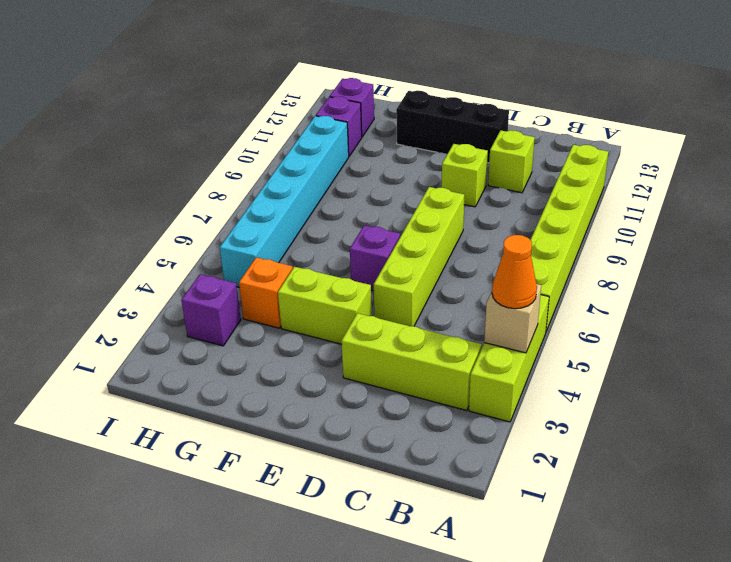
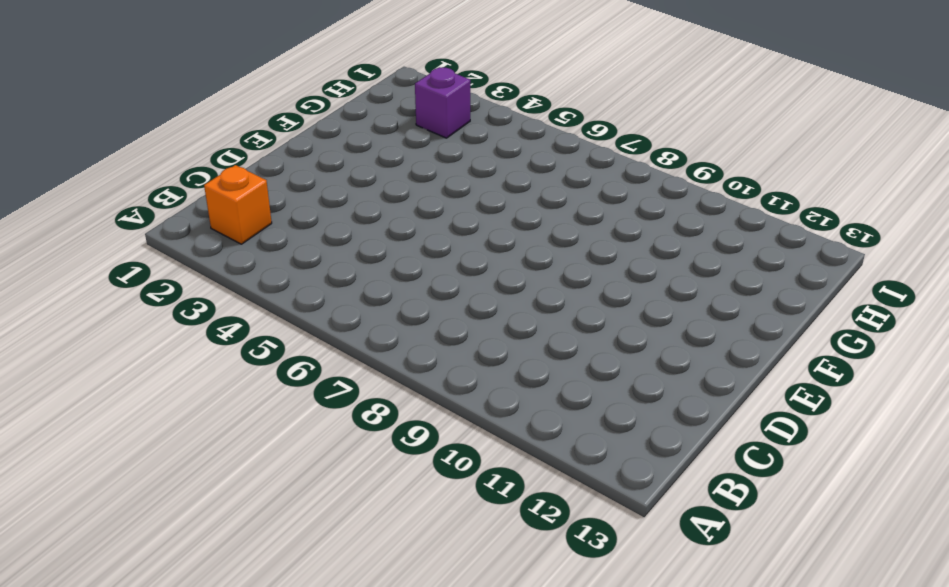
orange brick B2 level 1 -> orange brick G4 level 1
none -> lime brick A3:A5 level 1
none -> lime brick A6:A11 level 1
none -> lime brick B3:D3 level 1

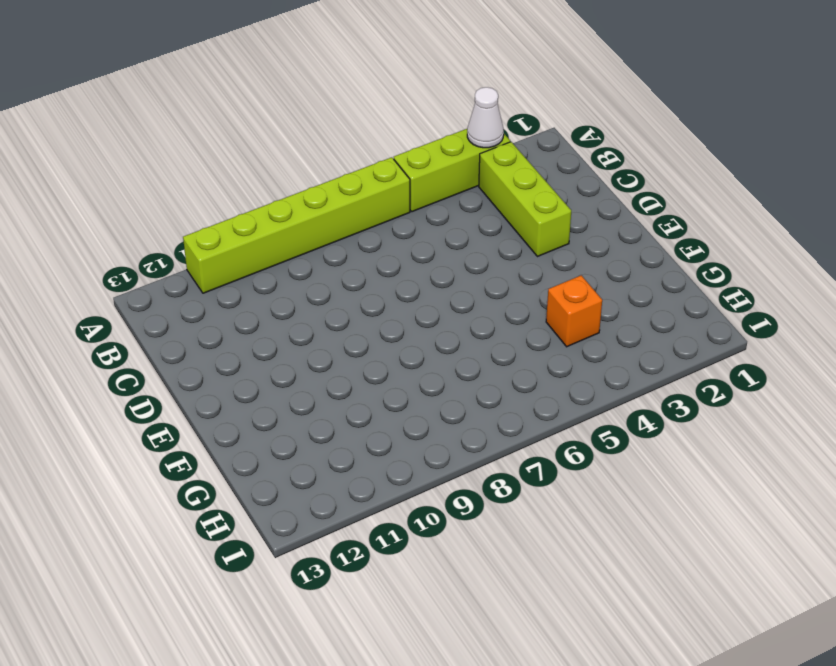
white cone A3 level 2 -> none
none -> lime brick C11 level 1
none -> lime brick D5:D8 level 1
none -> lime brick D10 level 1

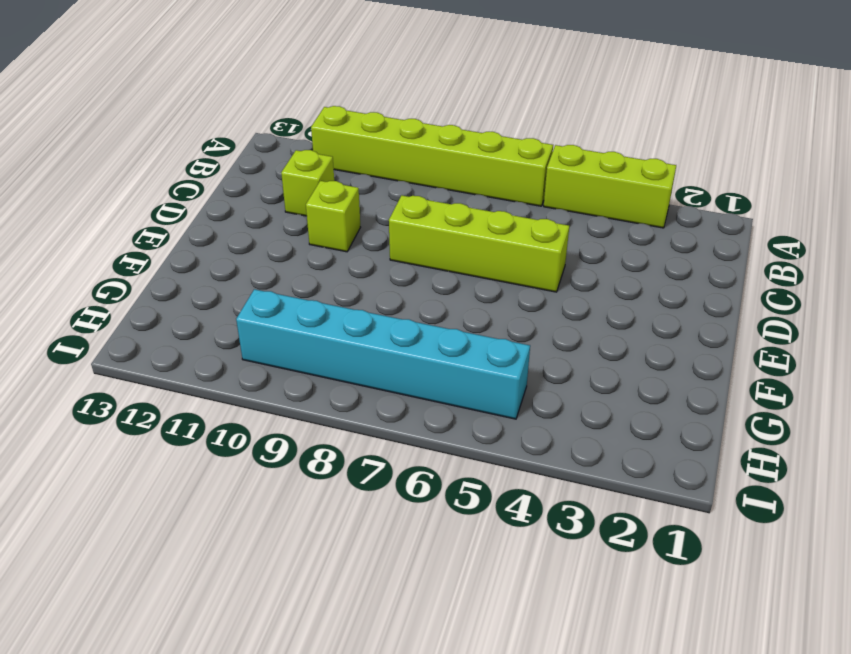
none -> lime brick B3:D3 level 1
none -> black brick D12:F12 level 1
none -> lime brick E4:F4 level 1

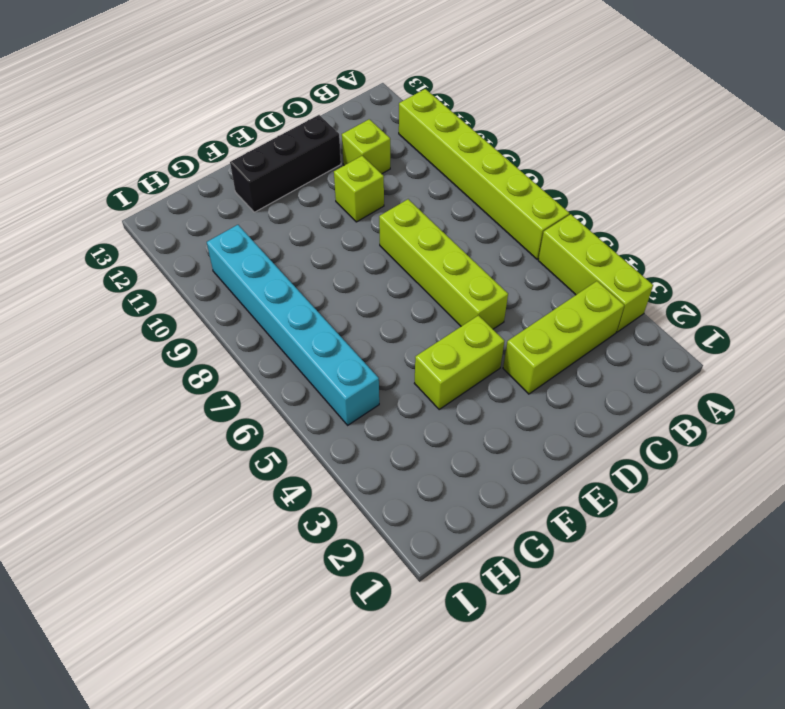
none -> purple brick E6 level 1
none -> orange brick G4 level 1
none -> purple brick H3 level 1

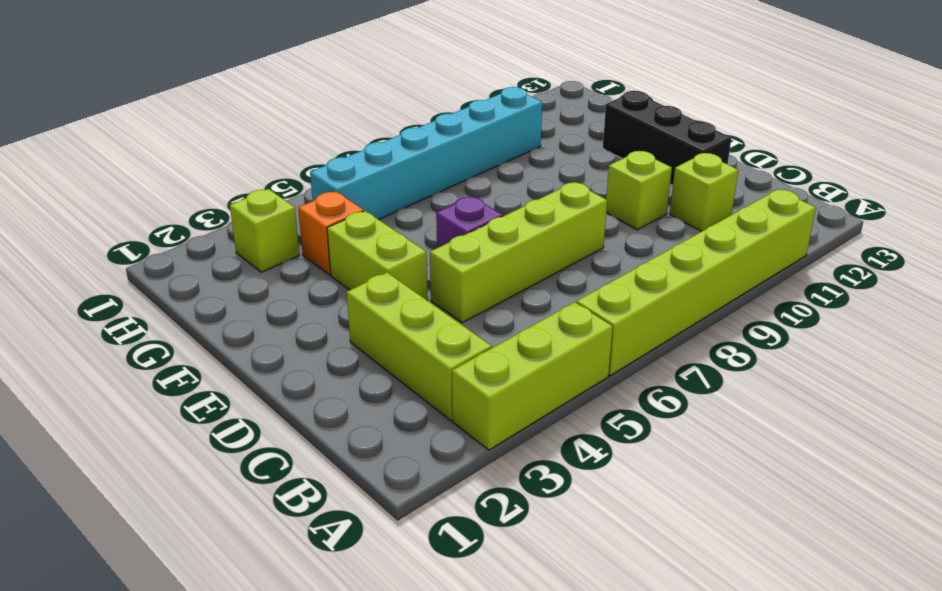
lime brick H3 level 1 -> purple brick H3 level 1
none -> purple brick H11 level 1
none -> purple brick H12 level 1
none -> tan brick A4 level 2

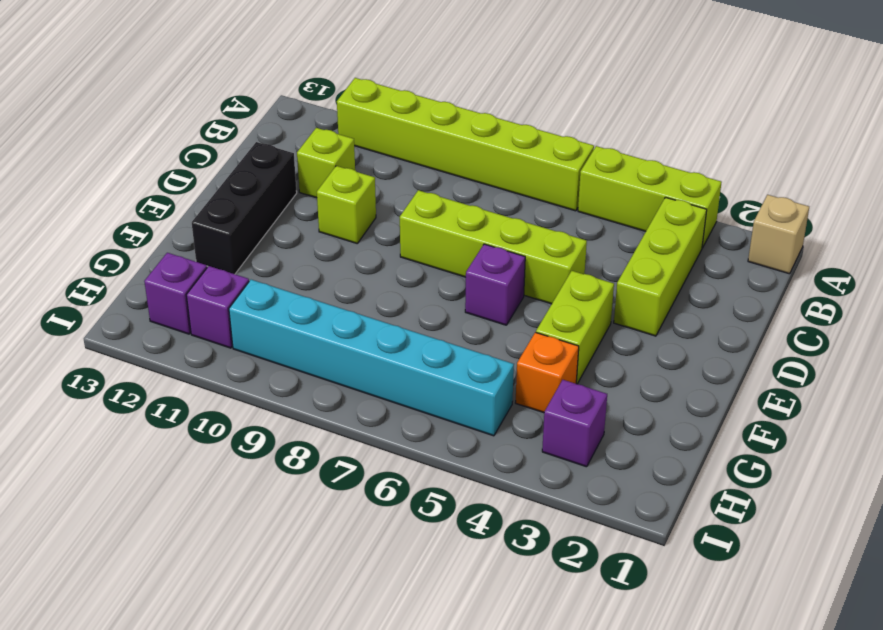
tan brick A1 level 1 -> tan brick A4 level 2
none -> orange cone A4 level 3

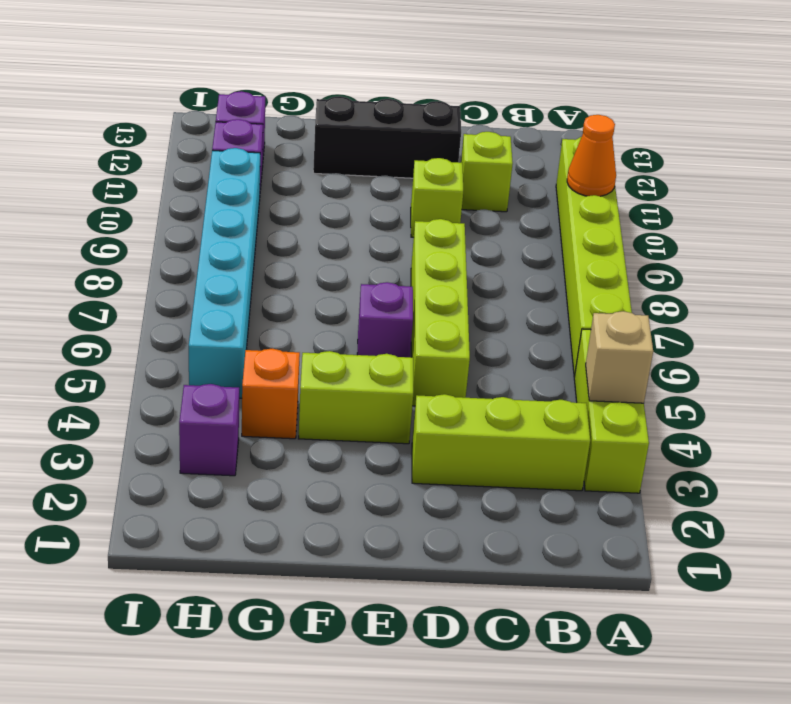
orange cone A10 level 2 -> orange cone A4 level 3

